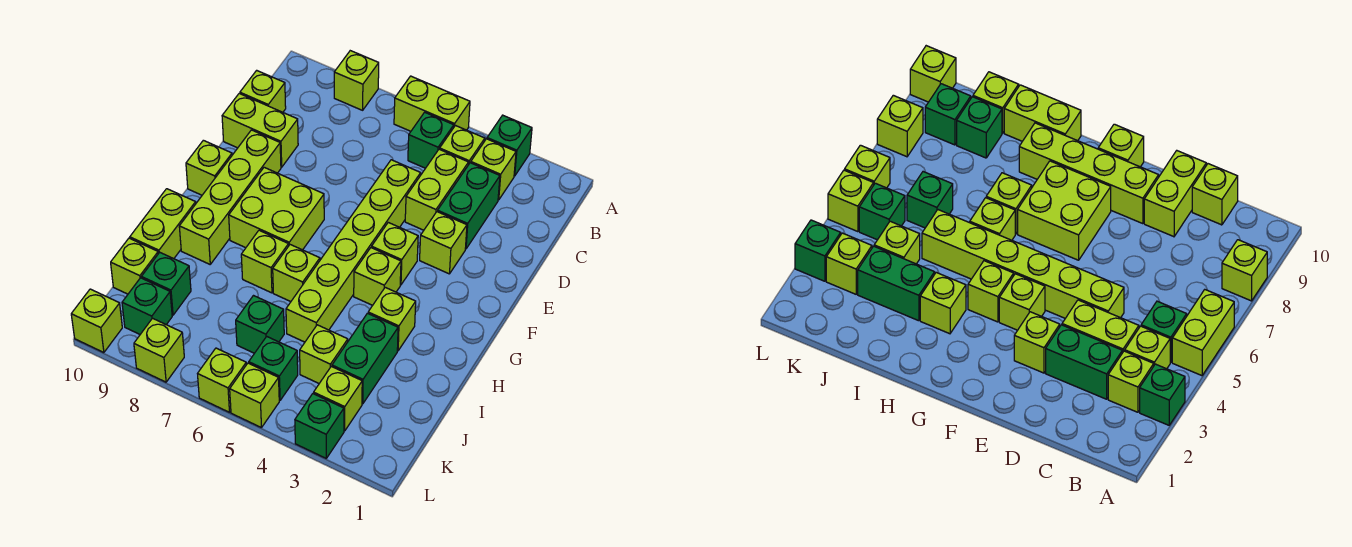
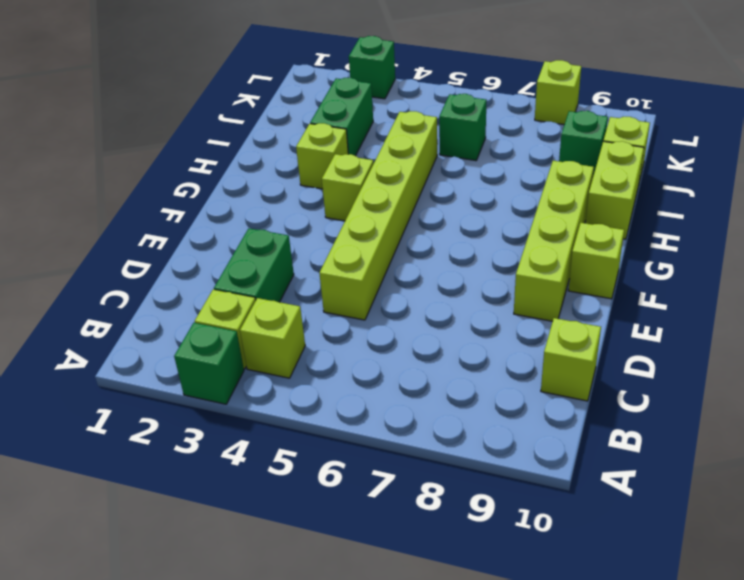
none -> lime brick A5:A6 level 1
none -> lime brick A8 level 1
none -> green brick B5 level 1
none -> lime brick C4:D4 level 1

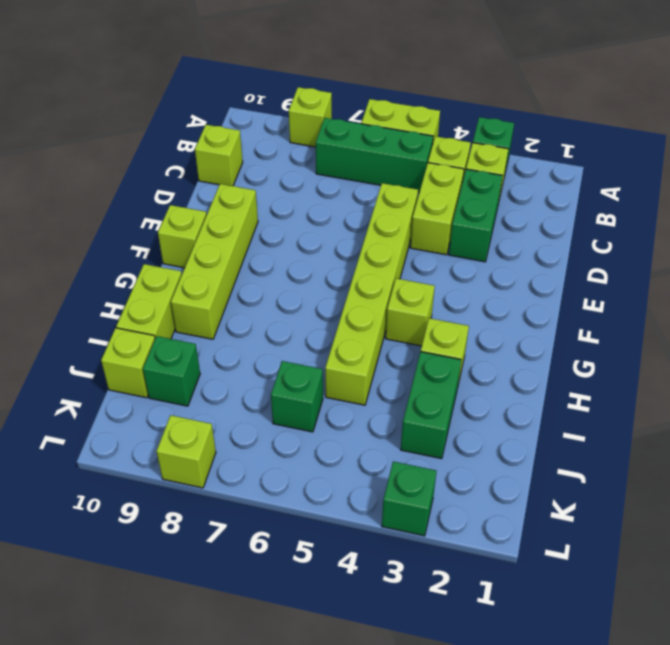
green brick B5:B7 level 1 -> green brick B5 level 1
none -> lime brick D9:D10 level 1
none -> lime brick E3 level 1
none -> lime brick F4 level 1
none -> lime brick F7:G8 level 1

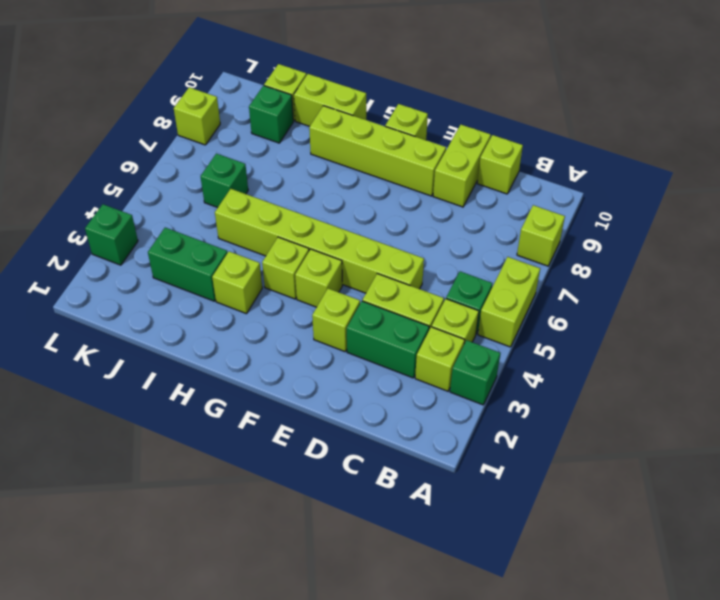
none -> lime brick F7:G8 level 1
none -> lime brick H6 level 1
none -> lime brick H7 level 1
none -> lime brick J4 level 1

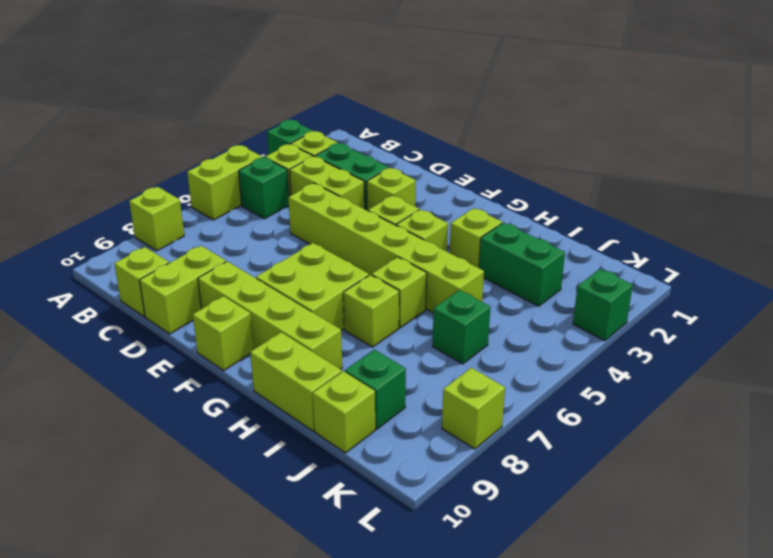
none -> lime brick J4 level 1
none -> lime brick K3 level 1
none -> green brick K5 level 1
none -> green brick K9 level 1

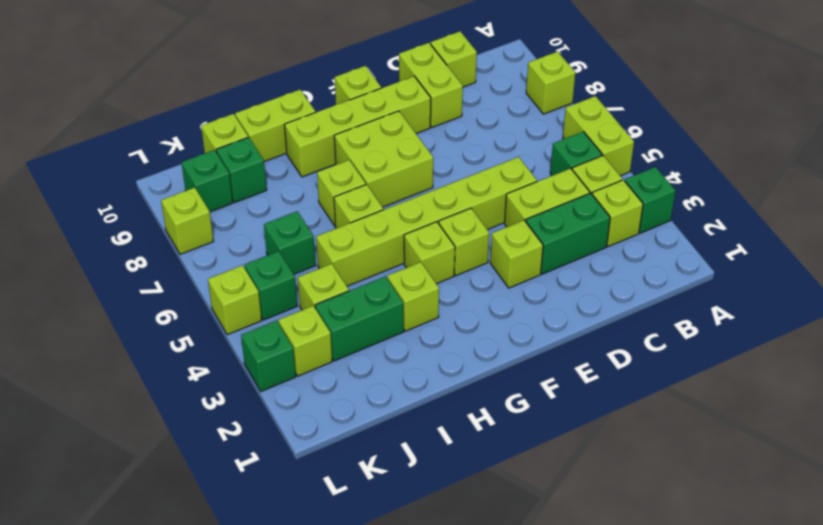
none -> lime brick L6 level 1
none -> lime brick L10 level 1

